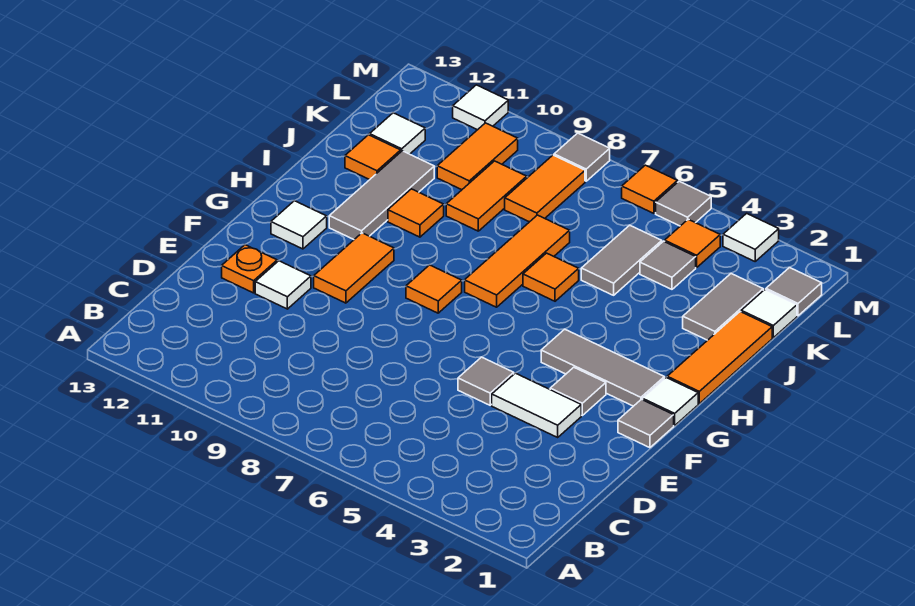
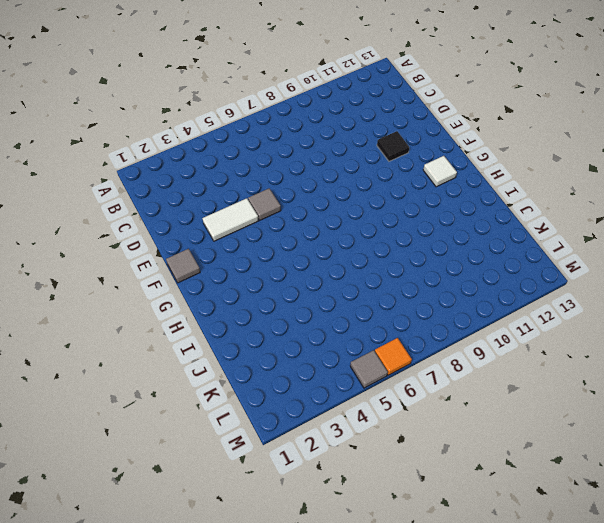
black tile E11 level 1 -> white tile E11 level 1
none -> orange plate E12 level 1
none -> grey tile F3 level 1
none -> orange tile F10:G10 level 1
none -> white tile G1 level 1

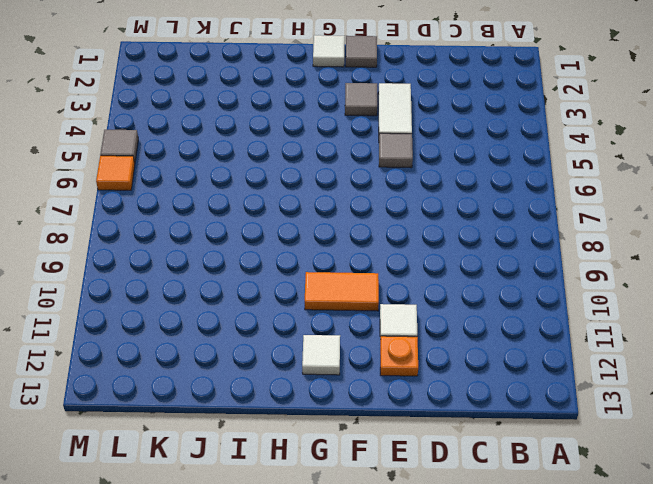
none -> grey tile G2:G4 level 1
none -> orange tile G8 level 1
none -> orange tile H1:J1 level 1
none -> orange tile H7:J7 level 1

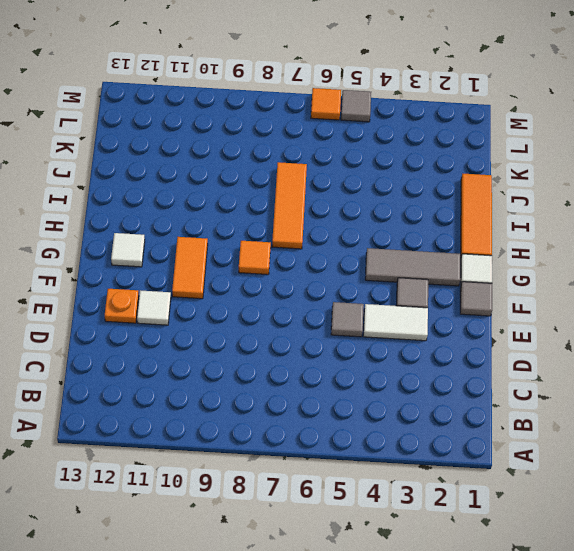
none -> grey tile H11:J11 level 1
none -> orange tile I6 level 1
none -> orange tile I10 level 1
none -> grey tile J2:K2 level 1

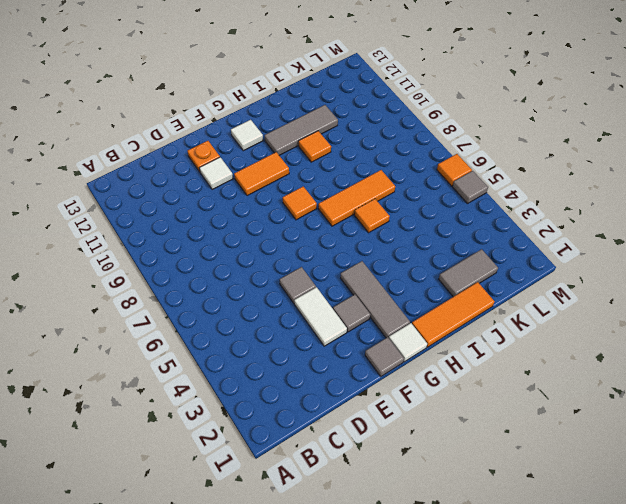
none -> grey tile J5:K5 level 1
none -> orange tile J9:K9 level 1
none -> orange tile J12 level 1
none -> white tile K1 level 1

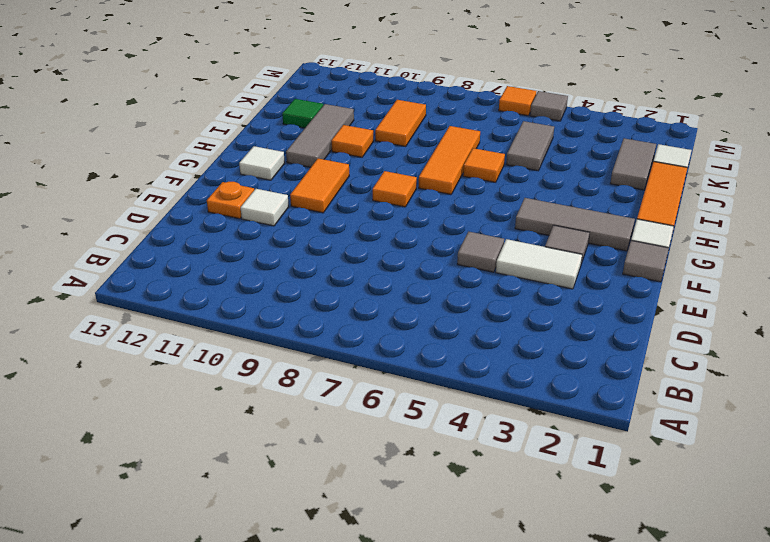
green tile J12 level 1 -> orange tile J12 level 1
none -> grey tile K4 level 1
none -> orange tile K8:L8 level 1
none -> orange tile K10:L10 level 1
none -> white tile K12 level 1

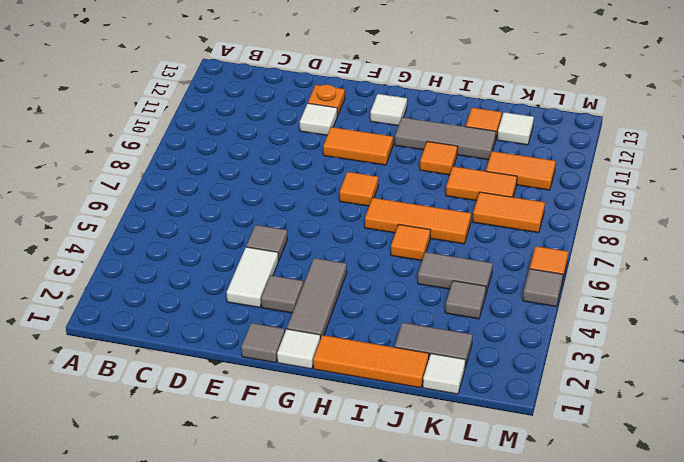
none -> grey tile L1 level 1
none -> orange tile L4 level 1
none -> white tile M3 level 1
none -> grey tile M8 level 1

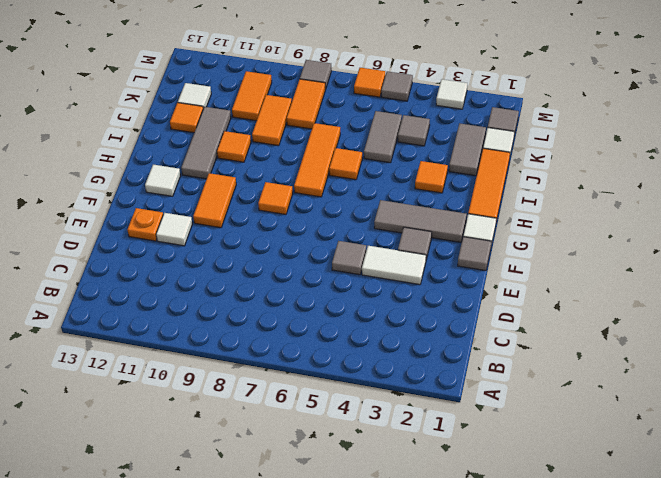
orange tile I3 level 1 -> orange tile L4 level 1
none -> white tile M11 level 1

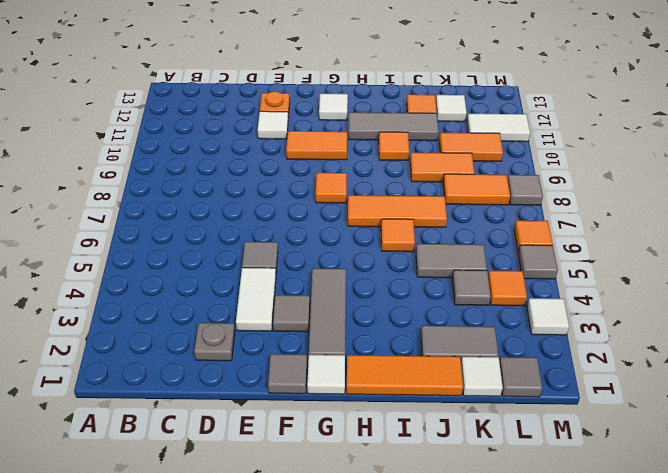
grey plate D2 level 1 -> none
white tile L11:M11 level 1 -> white tile M11 level 1

